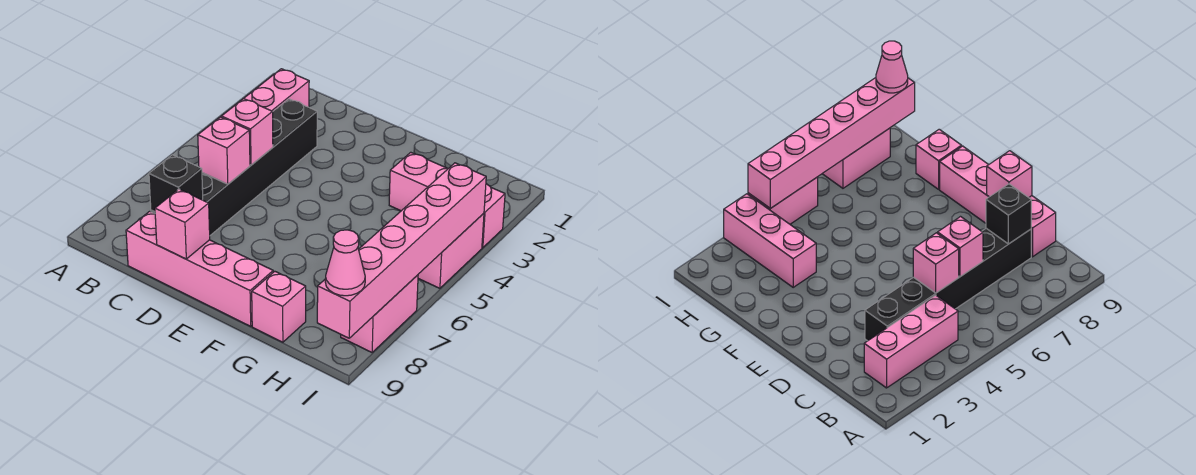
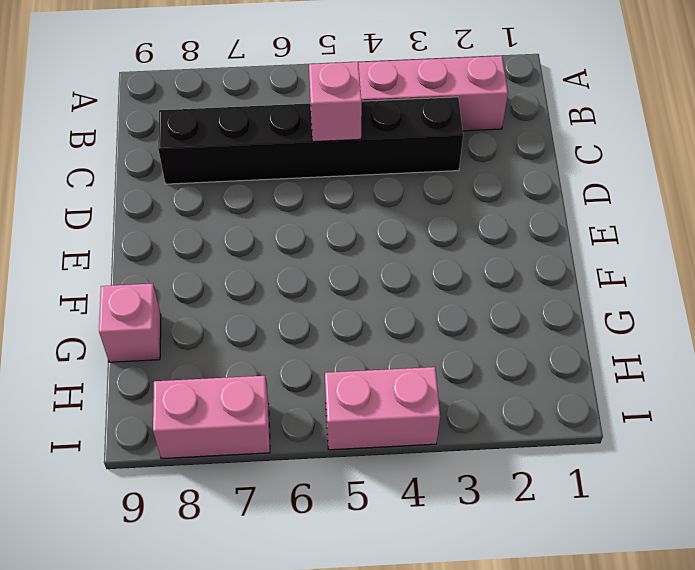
none -> pink brick C9:F9 level 1
none -> pink brick G3:I3 level 1
none -> pink brick C6 level 2

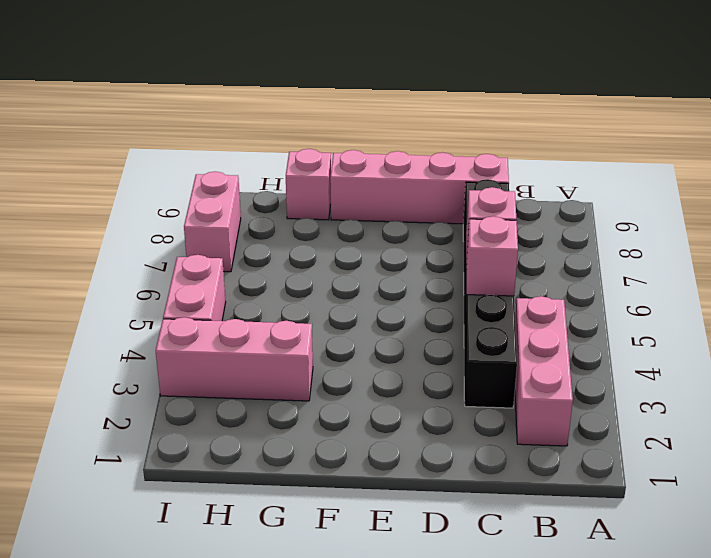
none -> black brick C8 level 2
none -> pink brick D9 level 2
none -> pink brick I4:I9 level 2

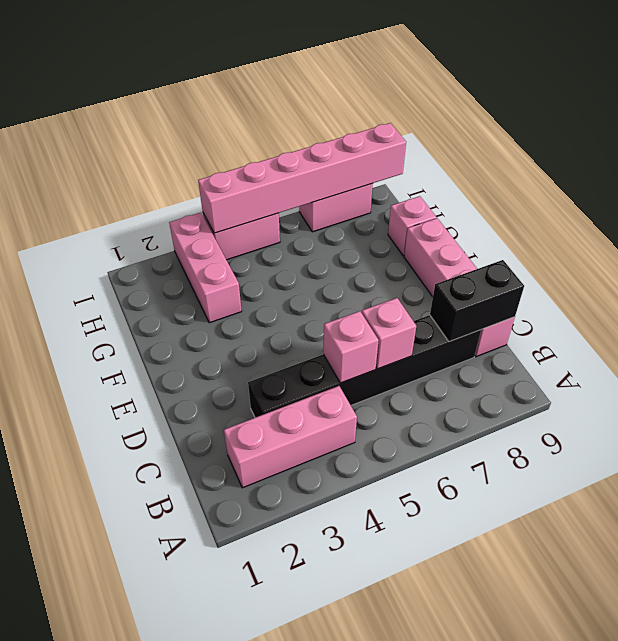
black brick C8:C9 level 2 -> black brick C8 level 2
none -> pink brick D9 level 2
none -> pink cone I9 level 3

